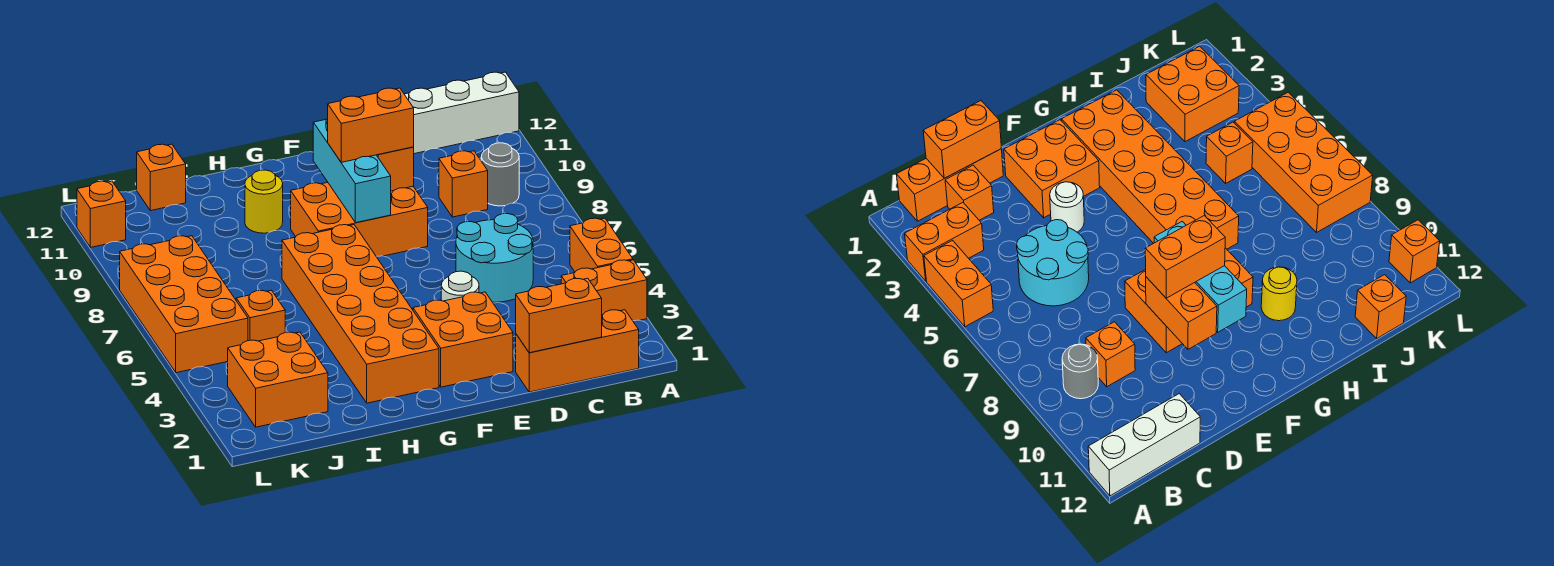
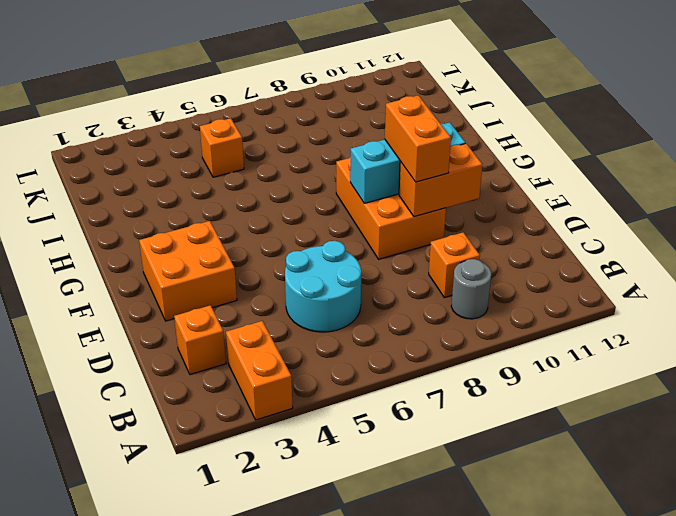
none -> orange brick A4:A5 level 1
none -> white brick A12:C12 level 1
none -> orange brick B1:D1 level 1

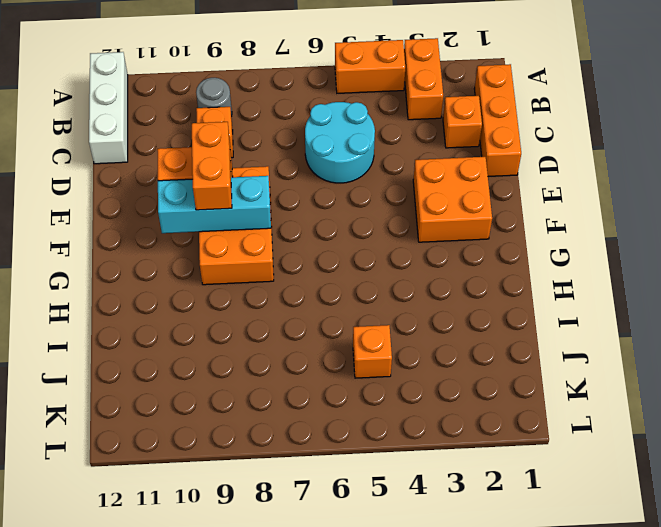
none -> white round brick E4 level 1
none -> orange brick G2:H7 level 1
none -> yellow round brick H10 level 1

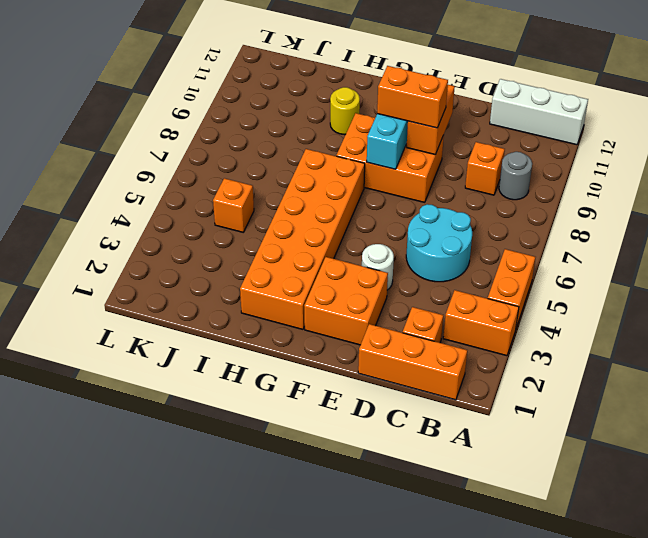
none -> orange brick J2:K3 level 1
none -> orange brick J12 level 1
none -> orange brick K5:L8 level 1

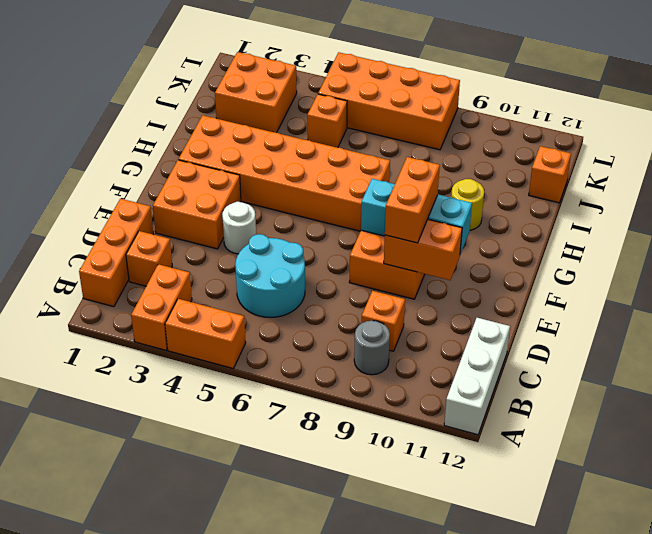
none -> orange brick L11 level 1
none -> orange brick C1:D1 level 2

